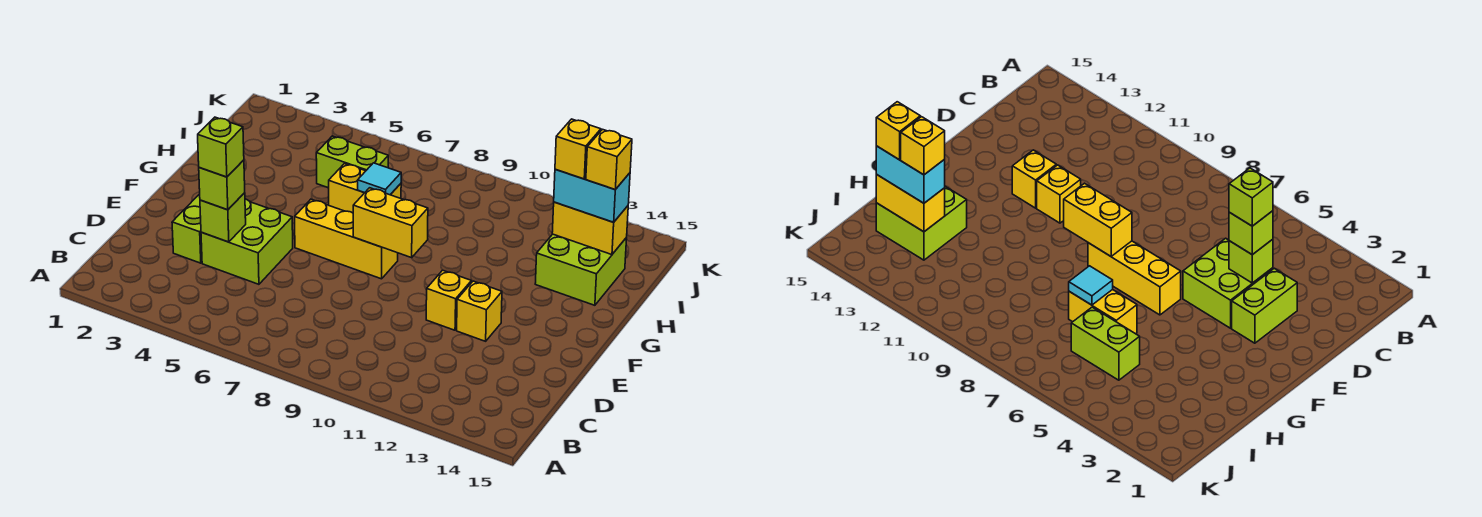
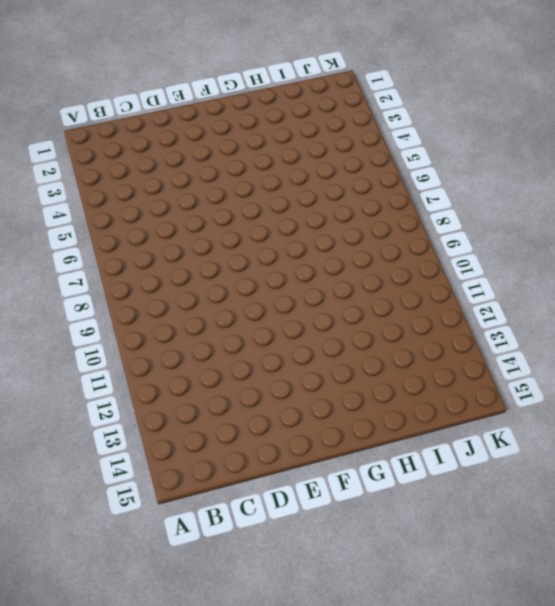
none -> lime brick D3:E3 level 1
none -> lime brick D4:E5 level 1
none -> yellow brick E11 level 1

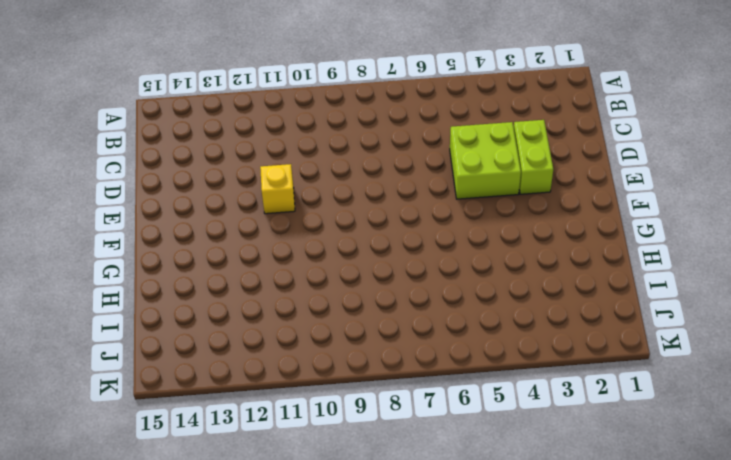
none -> yellow brick E12 level 1
none -> yellow brick F6:F8 level 1
none -> yellow brick H6:H7 level 1

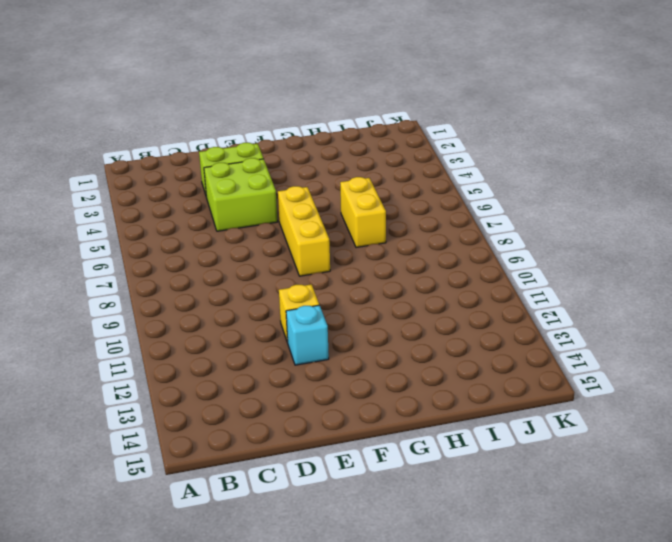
cyan brick E12 level 1 -> yellow brick E12 level 1
none -> lime brick H13:I14 level 1
none -> lime brick I5:I6 level 1
none -> lime brick D4 level 2

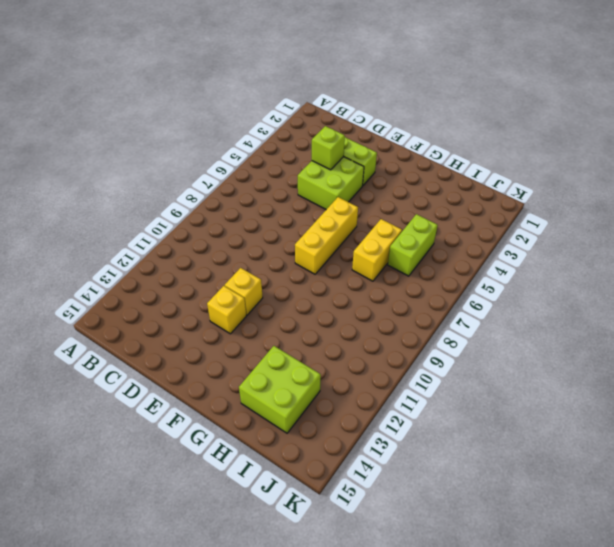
none -> yellow brick F8:F9 level 2
none -> cyan tile H7 level 2
none -> yellow brick I13:I14 level 2

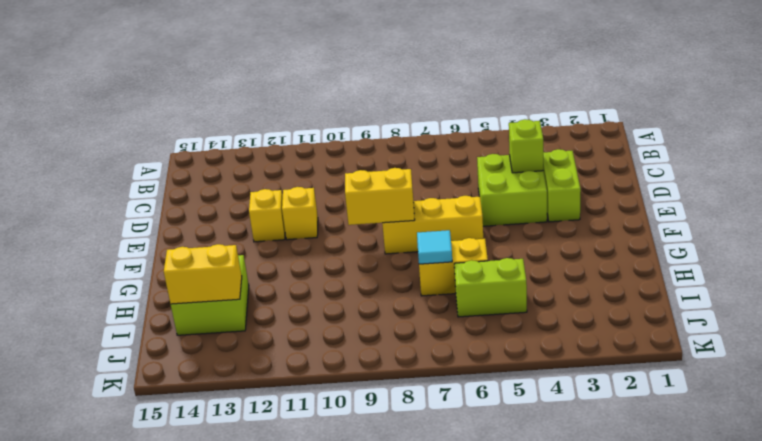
none -> lime brick D4 level 3
none -> cyan brick I13:I14 level 3
none -> lime brick D4 level 4

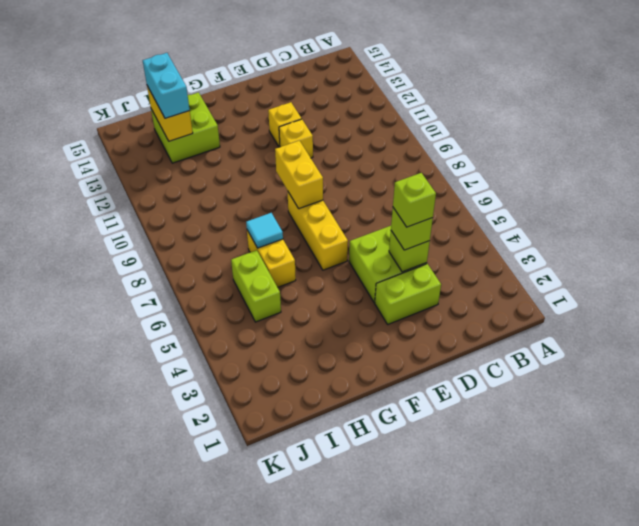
none -> yellow brick I13 level 4
none -> yellow brick I14 level 4

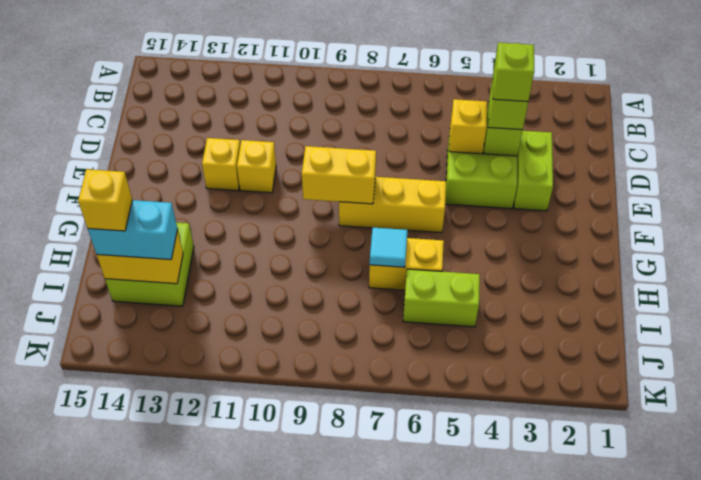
yellow brick D5 level 2 -> yellow brick I13 level 4

